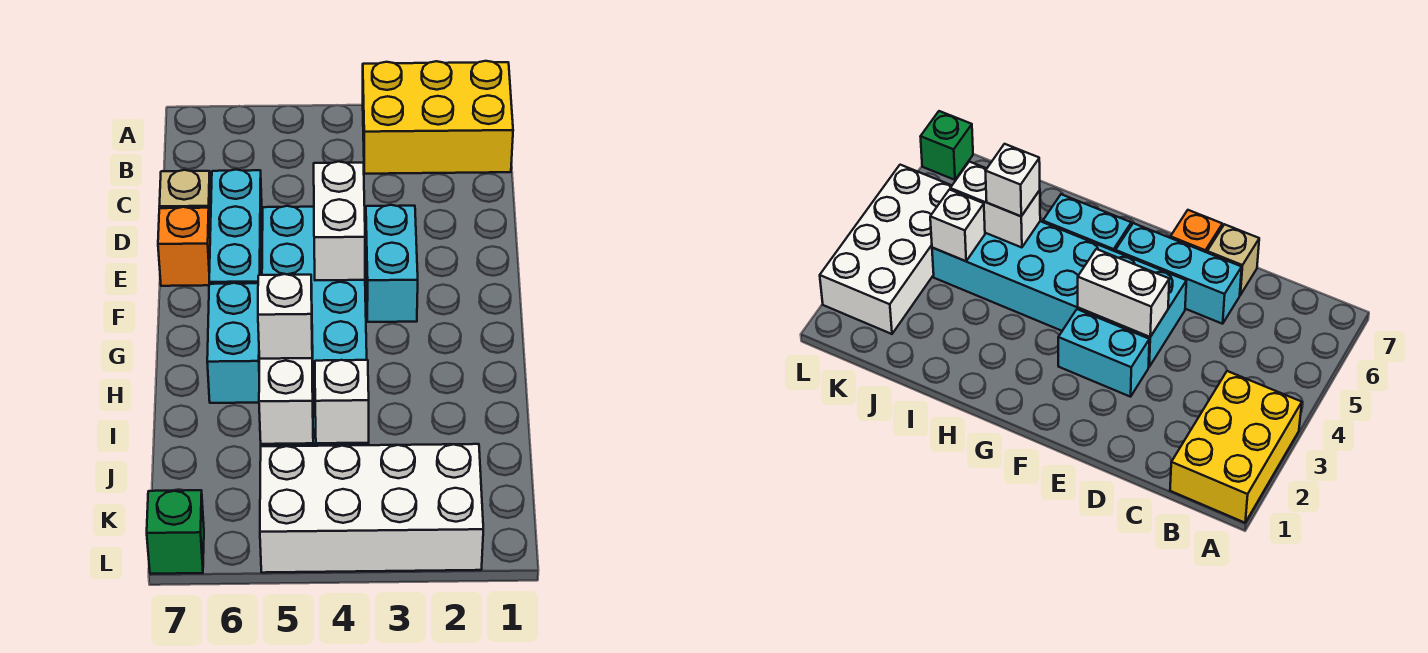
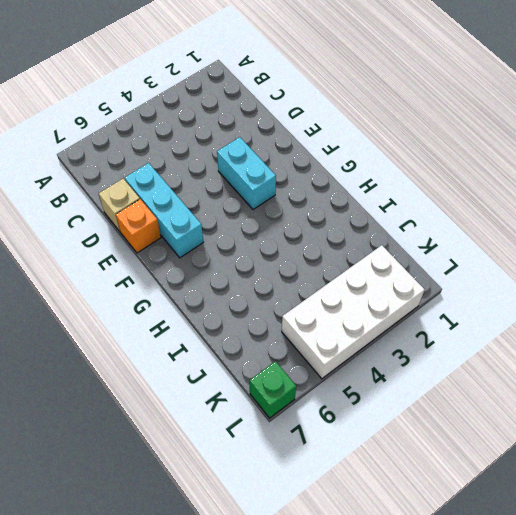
none -> yellow brick A1:B3 level 1
none -> cyan brick E4:J5 level 1
none -> cyan brick G6:H6 level 1

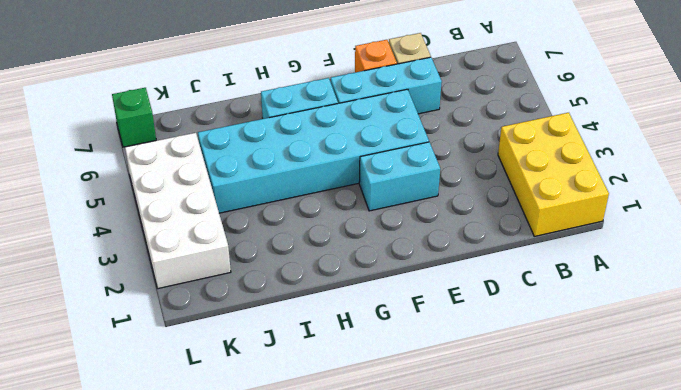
none -> white brick E4:F4 level 2
none -> white brick I5:J5 level 2
none -> white brick J4 level 2

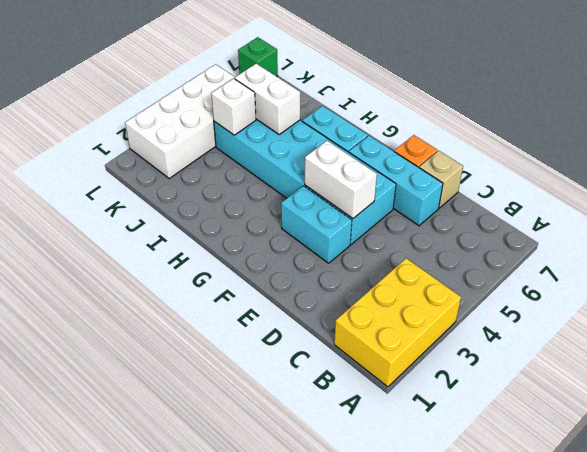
none -> white brick I5 level 3

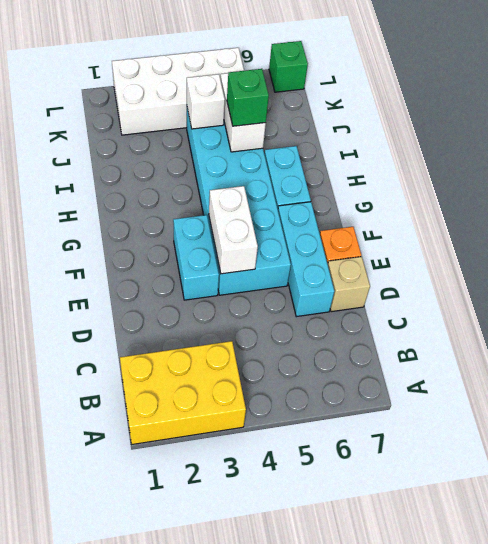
green brick I5 level 3 -> white brick I5 level 3

